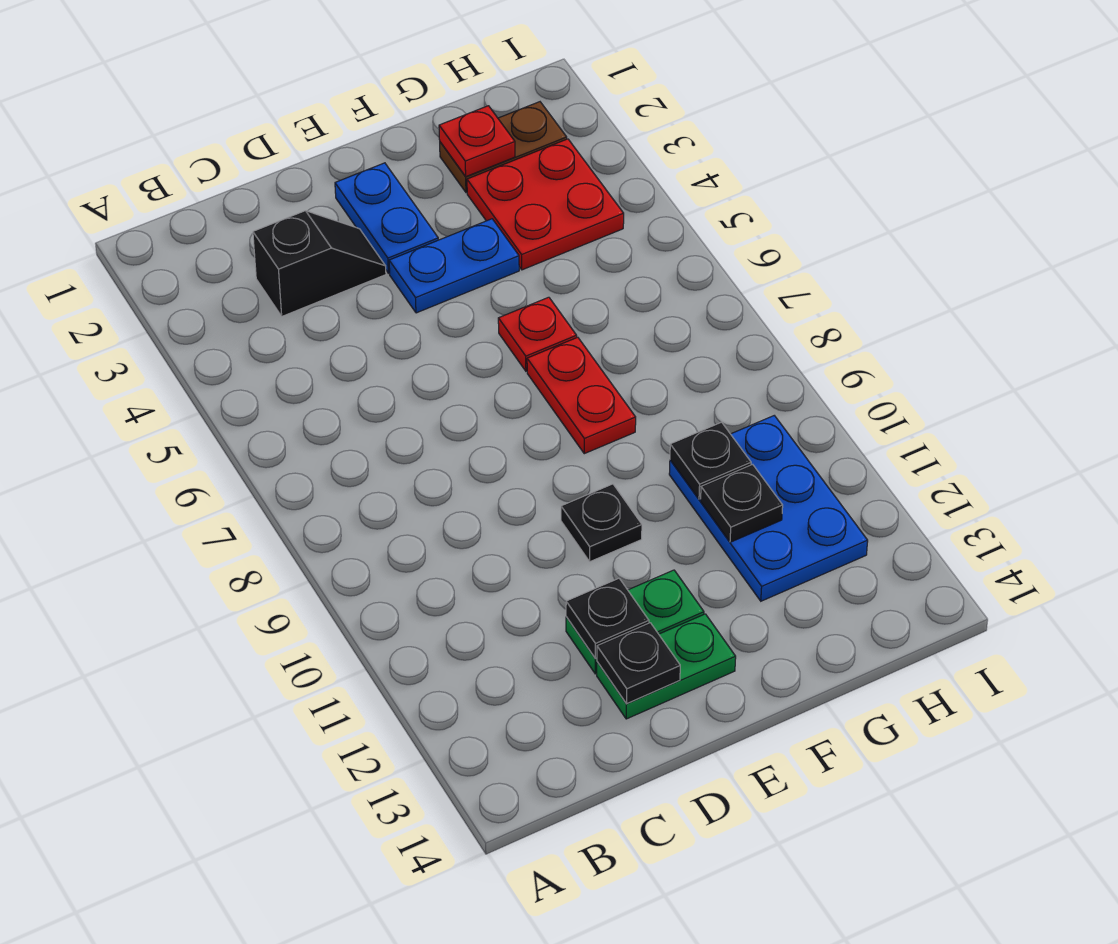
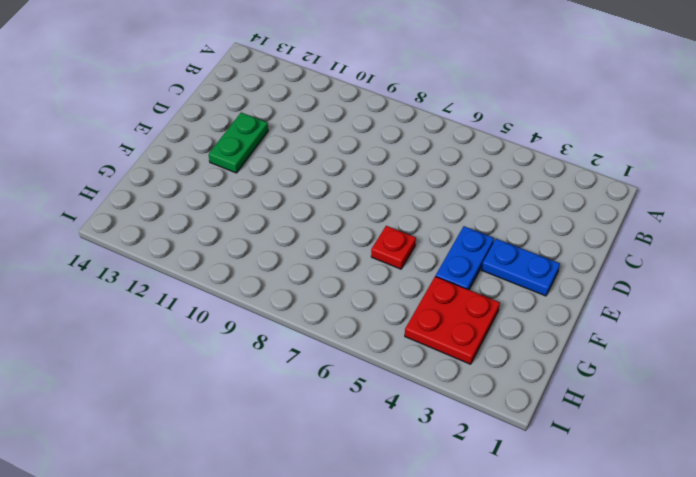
none -> black slope C3:D3 level 1 top C
none -> green plate D13:E13 level 1
none -> black plate E10 level 1

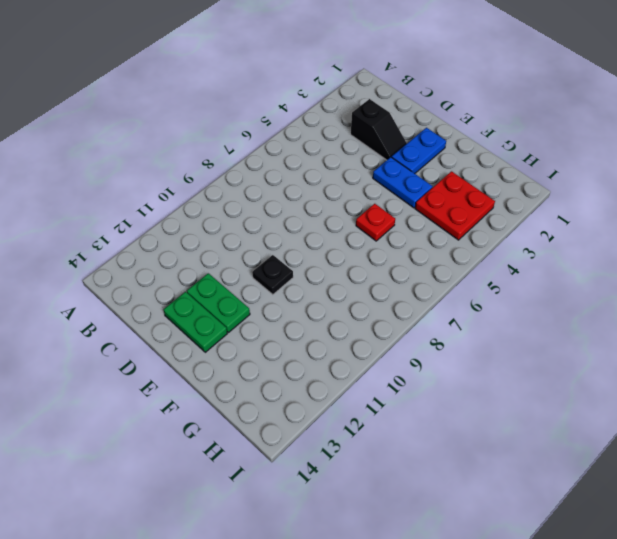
none -> red plate F7:F8 level 1
none -> brown plate G2:H2 level 1
none -> blue plate G10:H12 level 1

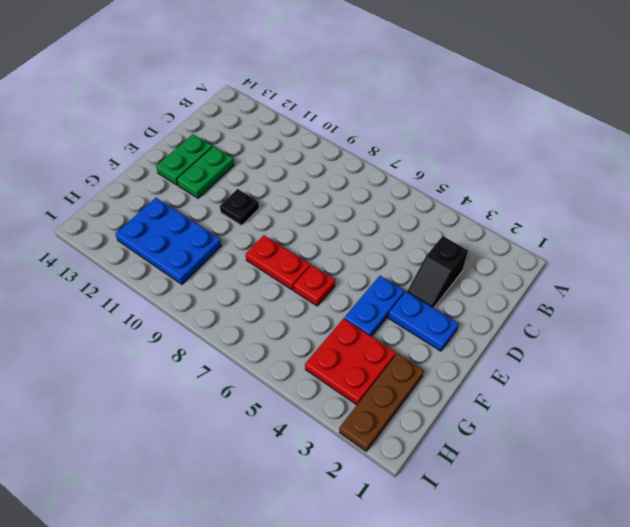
brown plate G2:I2 level 1 -> brown plate G2:H2 level 1
none -> black plate D12 level 2
none -> black plate D13 level 2
none -> red plate G2 level 2

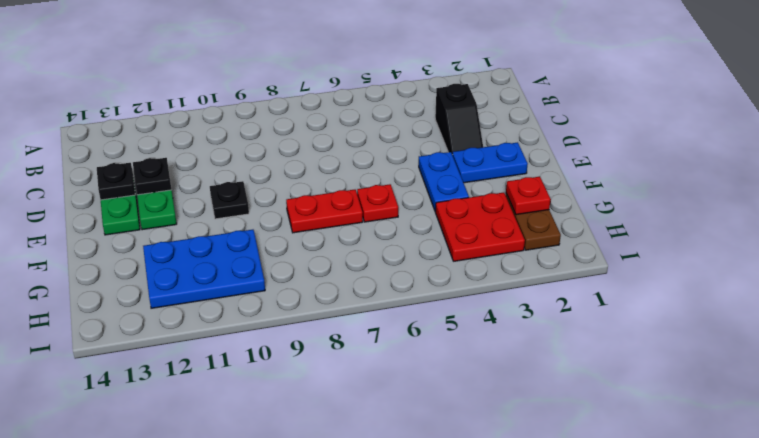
none -> black plate G10 level 2
none -> black plate G11 level 2

